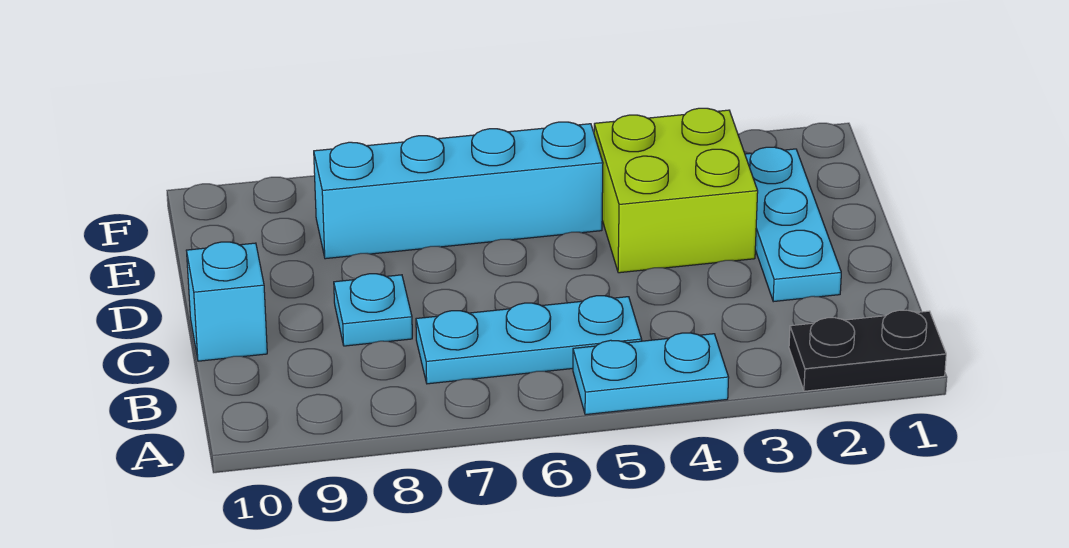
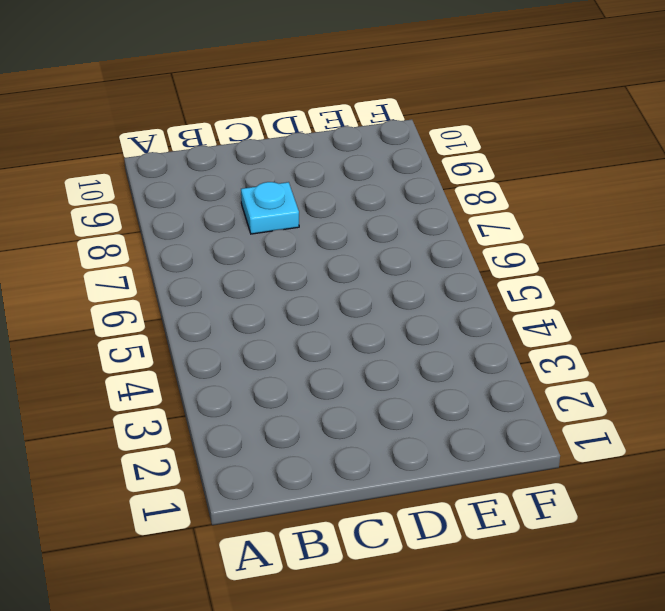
none -> black plate A1:A2 level 1
none -> cyan plate A4:A5 level 1

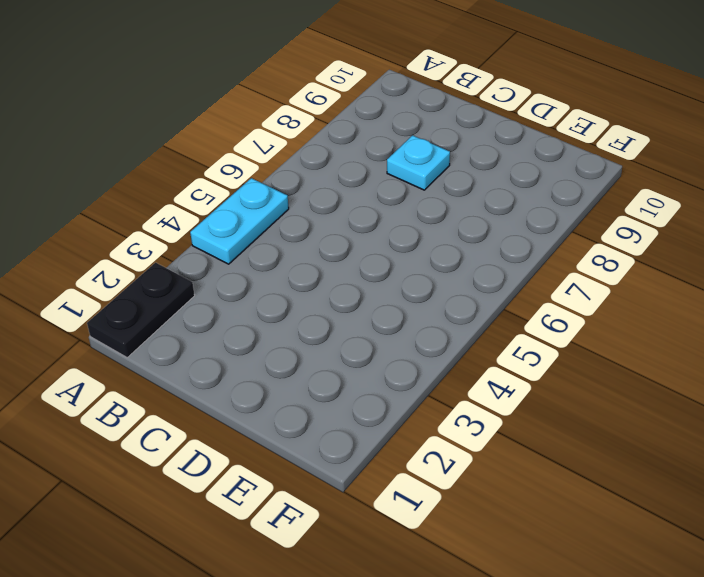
none -> cyan plate B5:B7 level 1
none -> cyan plate C2:E2 level 1

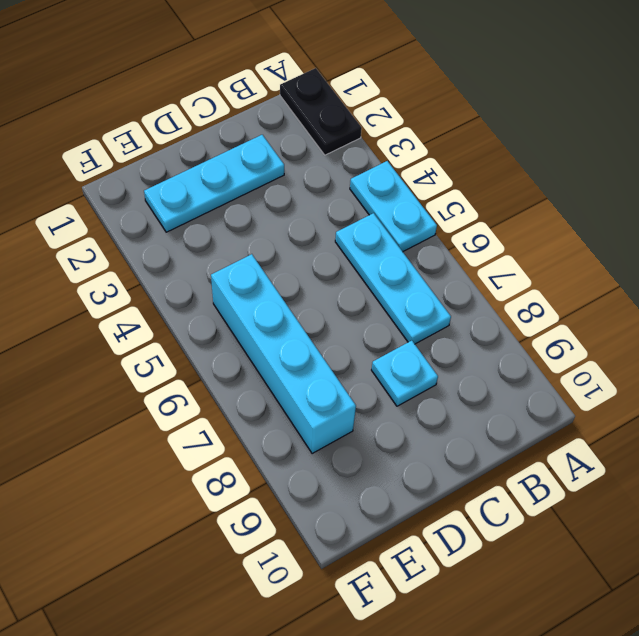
none -> cyan brick C10 level 1
none -> lime brick D3:E4 level 1

